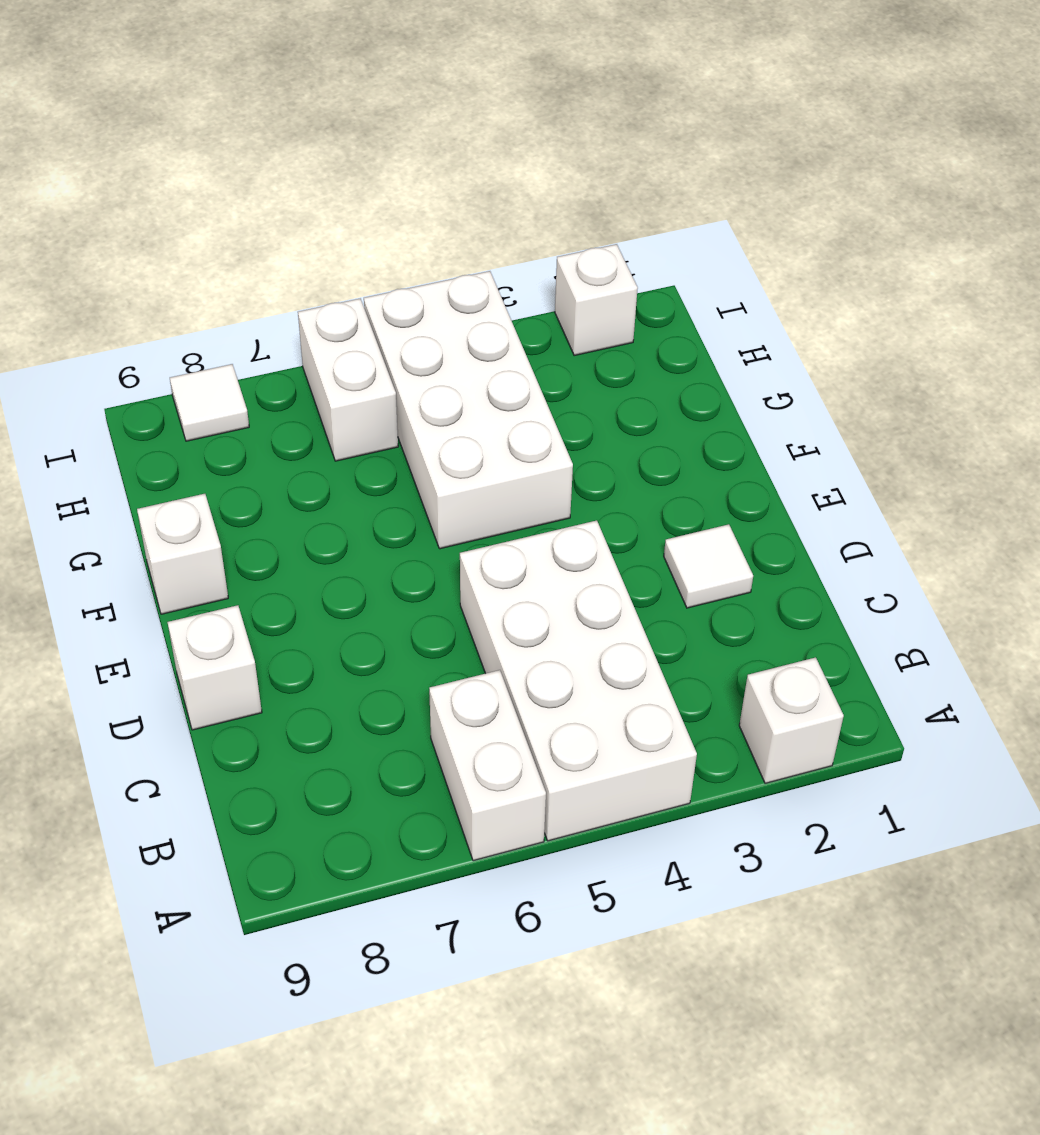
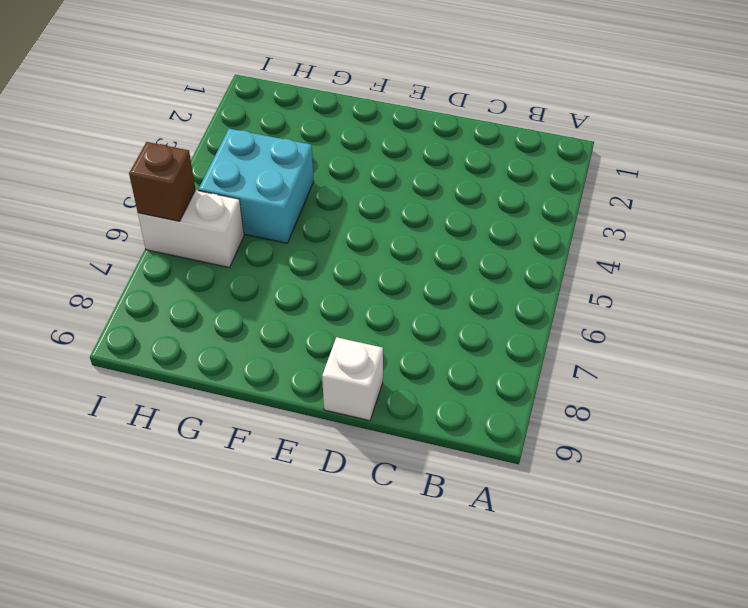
cyan brick G4:H5 level 1 -> white brick F4:I5 level 1
brown brick I6 level 2 -> none
none -> white brick A2 level 1
none -> white brick A4:D5 level 1

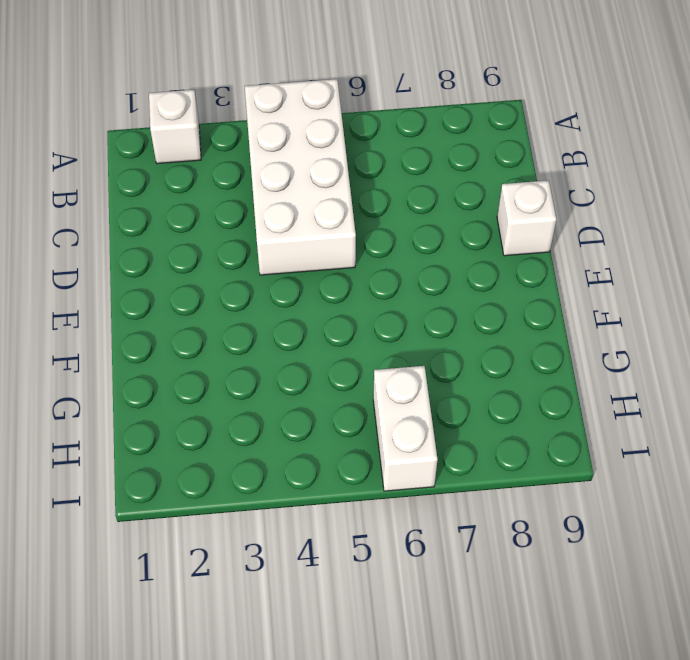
none -> white brick A6:B6 level 1
none -> white tile D2 level 1

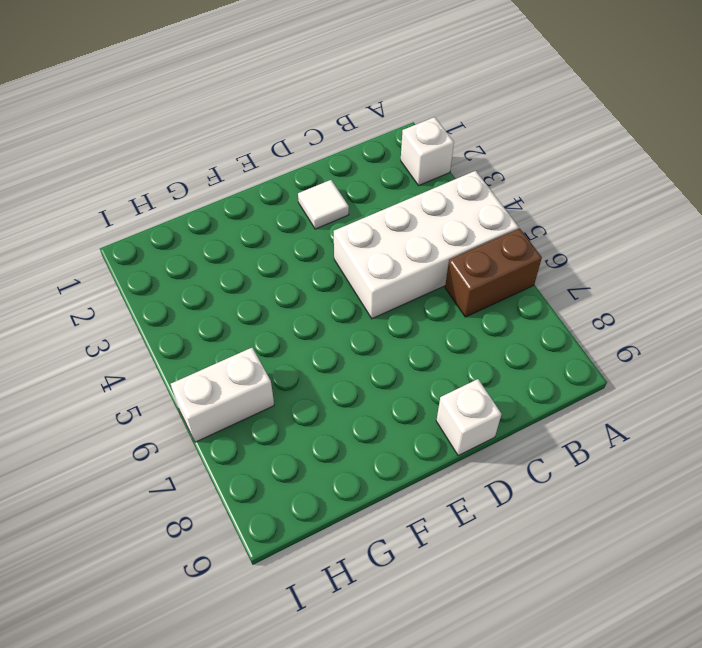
brown brick A6:B6 level 1 -> white brick A6:B6 level 1
none -> white brick F4:I5 level 1
none -> white brick F9 level 1

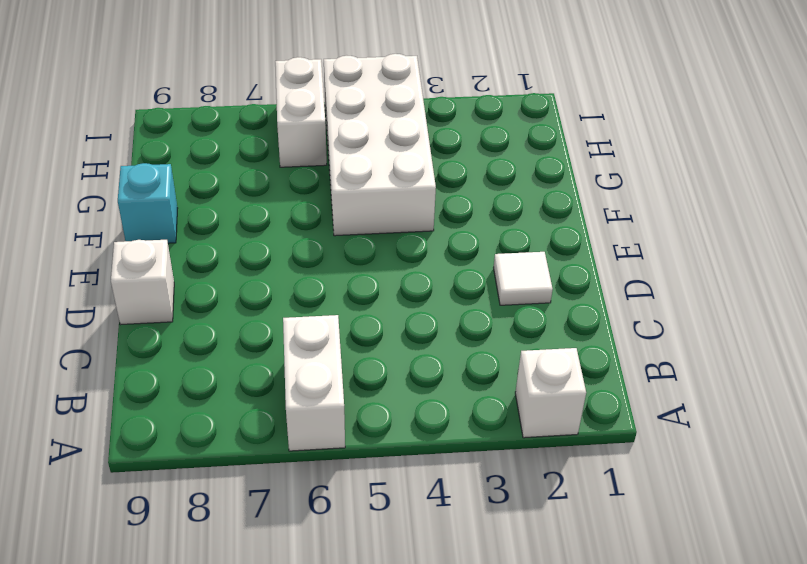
cyan brick F9 level 1 -> white brick F9 level 1
none -> white brick A4:D5 level 1
none -> white brick I2 level 1

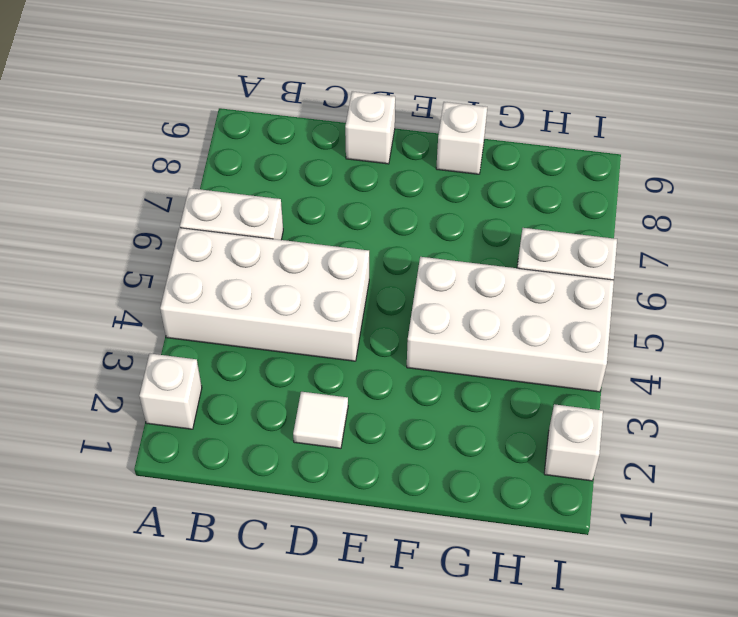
none -> white tile I8 level 1

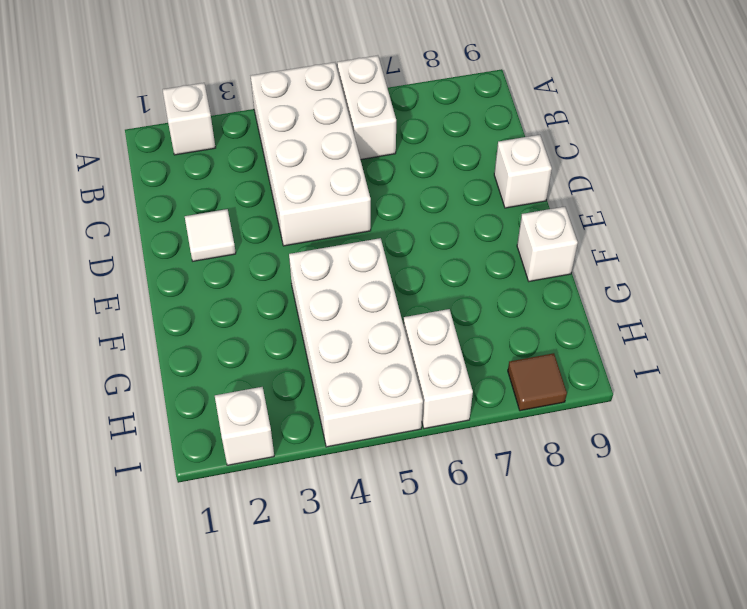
brown tile I8 level 1 -> white tile I8 level 1

